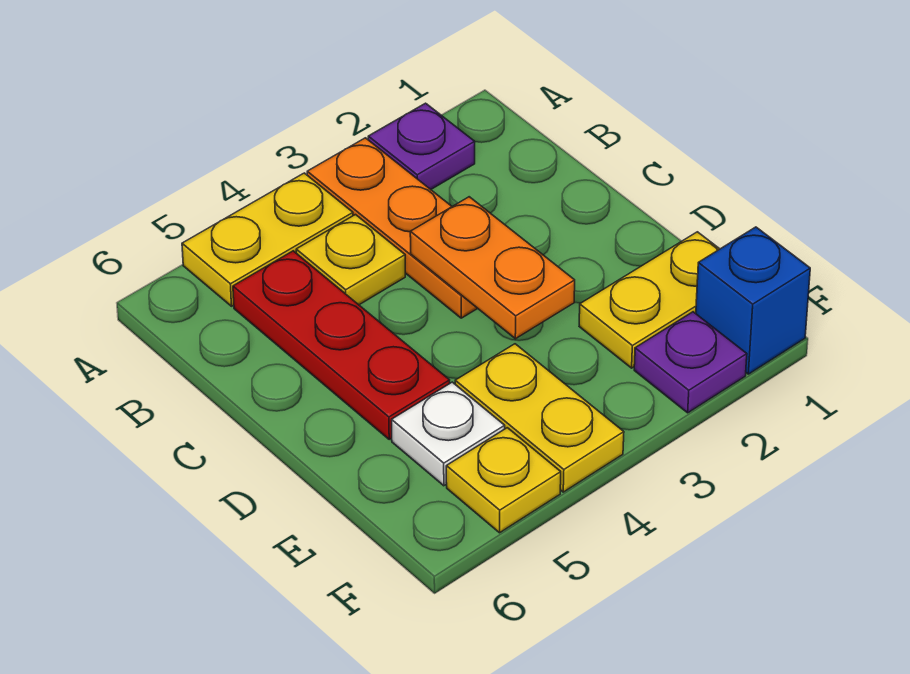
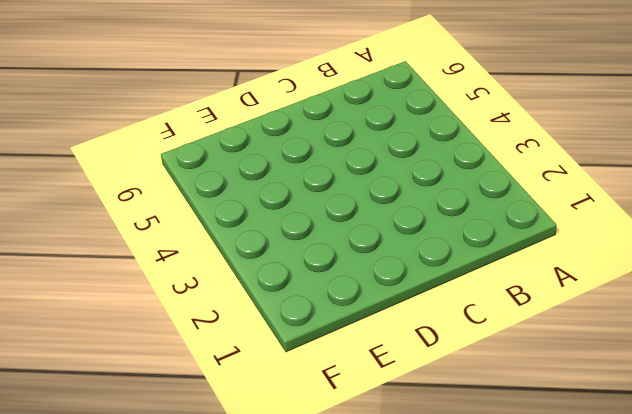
none -> purple plate A2 level 1
none -> orange plate A3:C3 level 1
none -> yellow plate A4:A5 level 1

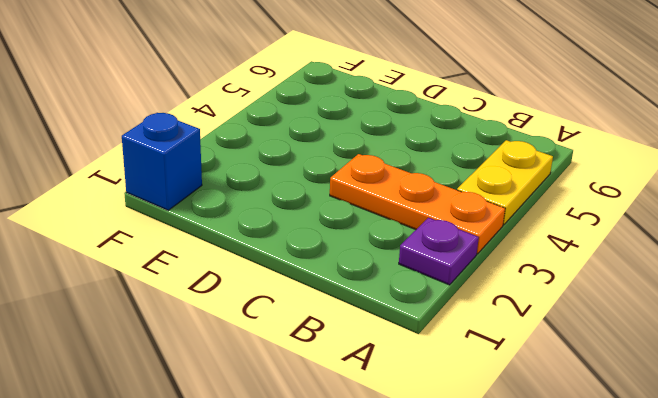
none -> yellow plate B4 level 1
none -> red plate B5:D5 level 1
none -> yellow plate E1:E2 level 1

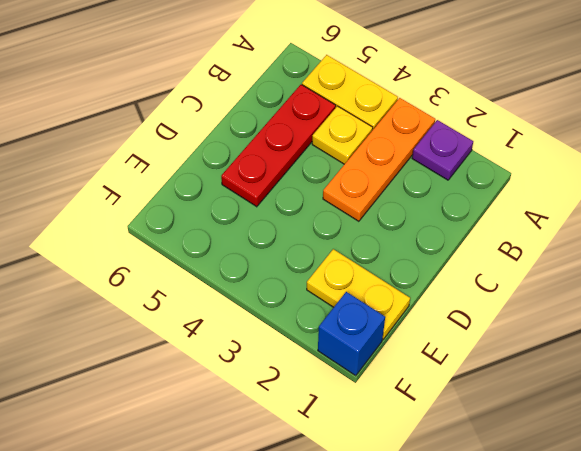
none -> yellow plate E4:F4 level 1
none -> white plate E5 level 1
none -> purple plate F2 level 1

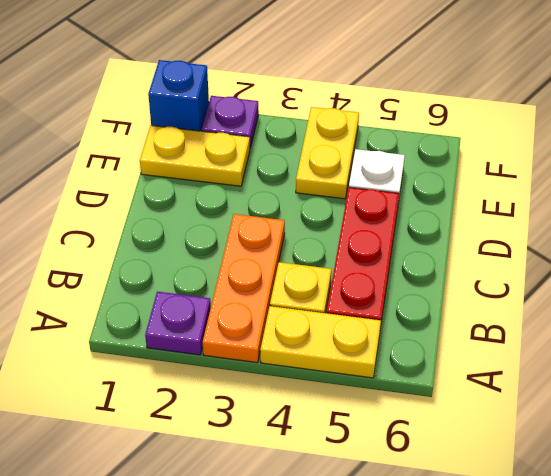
none -> yellow plate F5 level 1
none -> orange plate C3:D3 level 2

